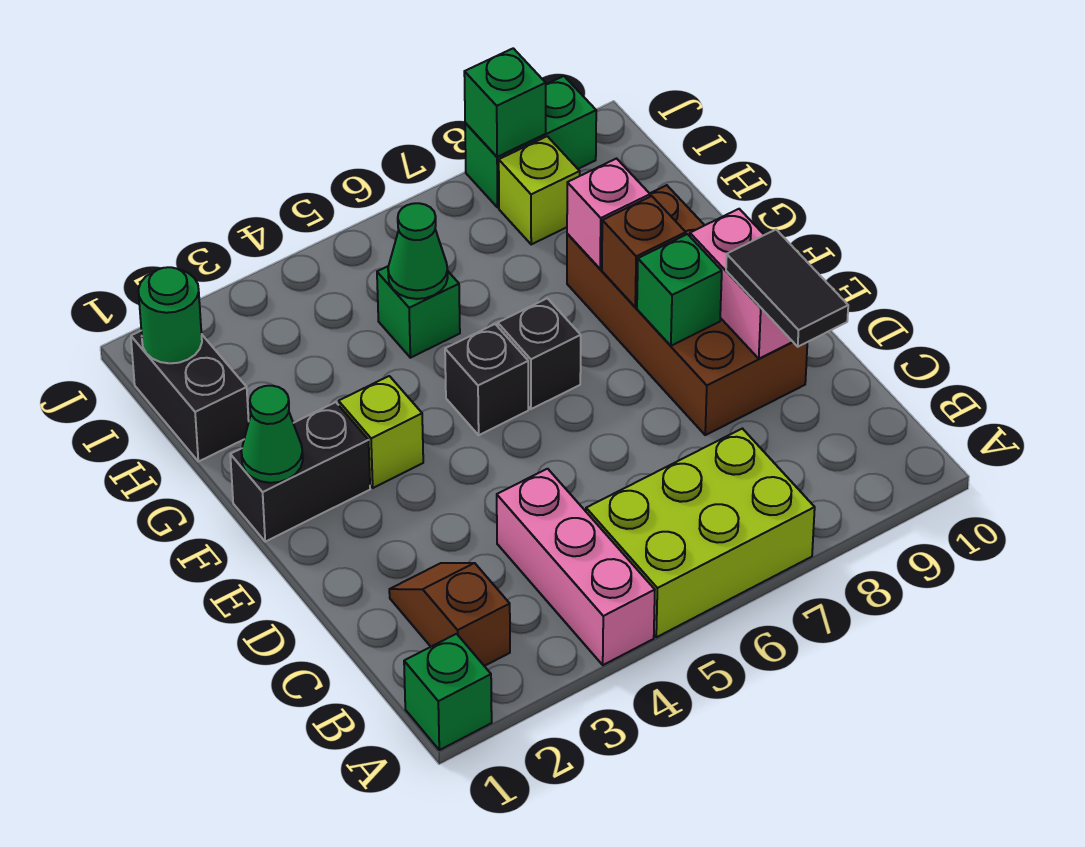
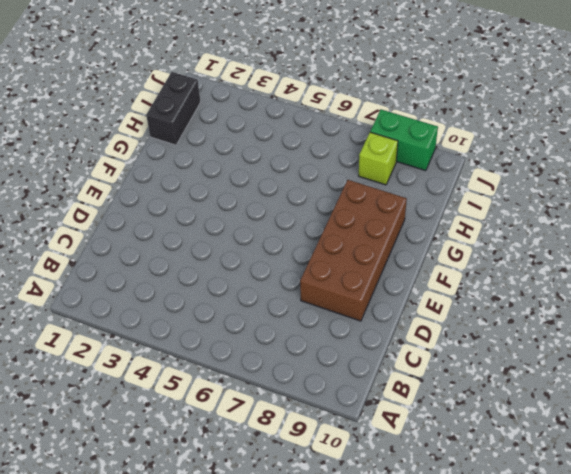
none -> green brick A1 level 1
none -> pink brick A4:C4 level 1
none -> lime brick A5:B7 level 1

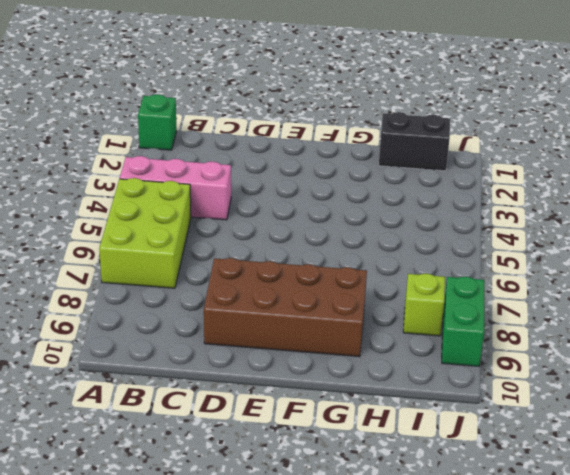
none -> brown slope B2:C2 level 1 top B
none -> black brick F1:F2 level 1
none -> lime brick F3 level 1

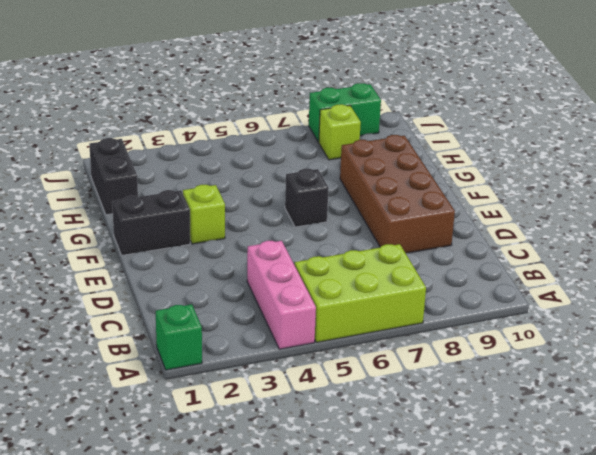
none -> brown slope B2:C2 level 1 top B
none -> black brick F5 level 1
none -> green brick H5 level 1

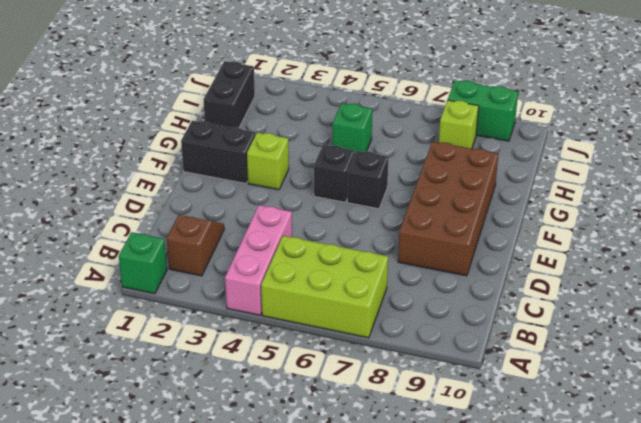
none -> pink brick D9:E9 level 2
none -> green brick E8 level 2
none -> green cone F1 level 2

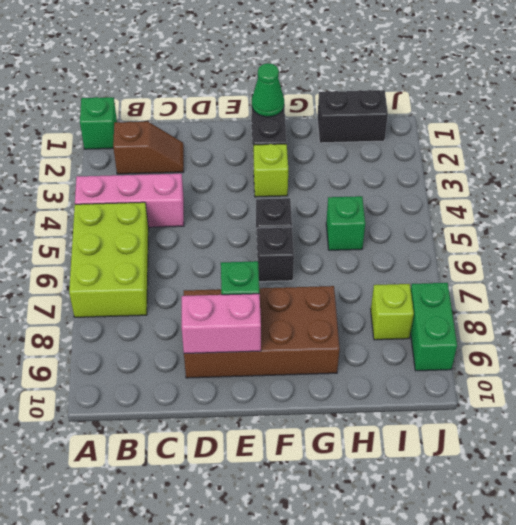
none -> brown brick F8 level 2
none -> pink brick G8 level 2
none -> green cone H5 level 2

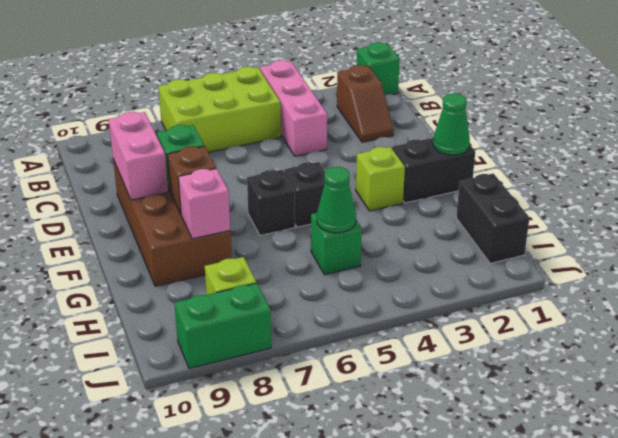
none -> green round brick I1 level 2
none -> green brick J8 level 2
none -> black tile C9:D9 level 3

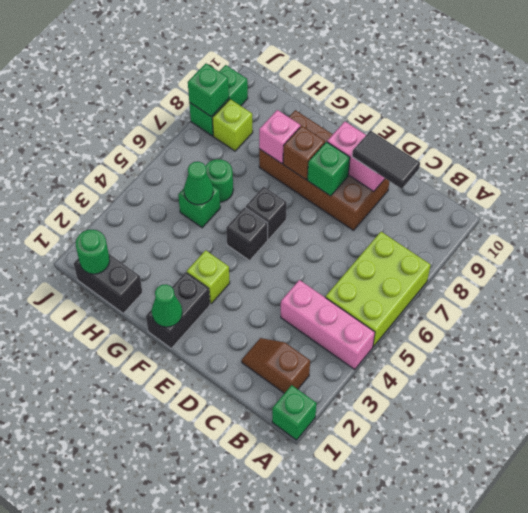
green round brick H6 level 1 -> none

